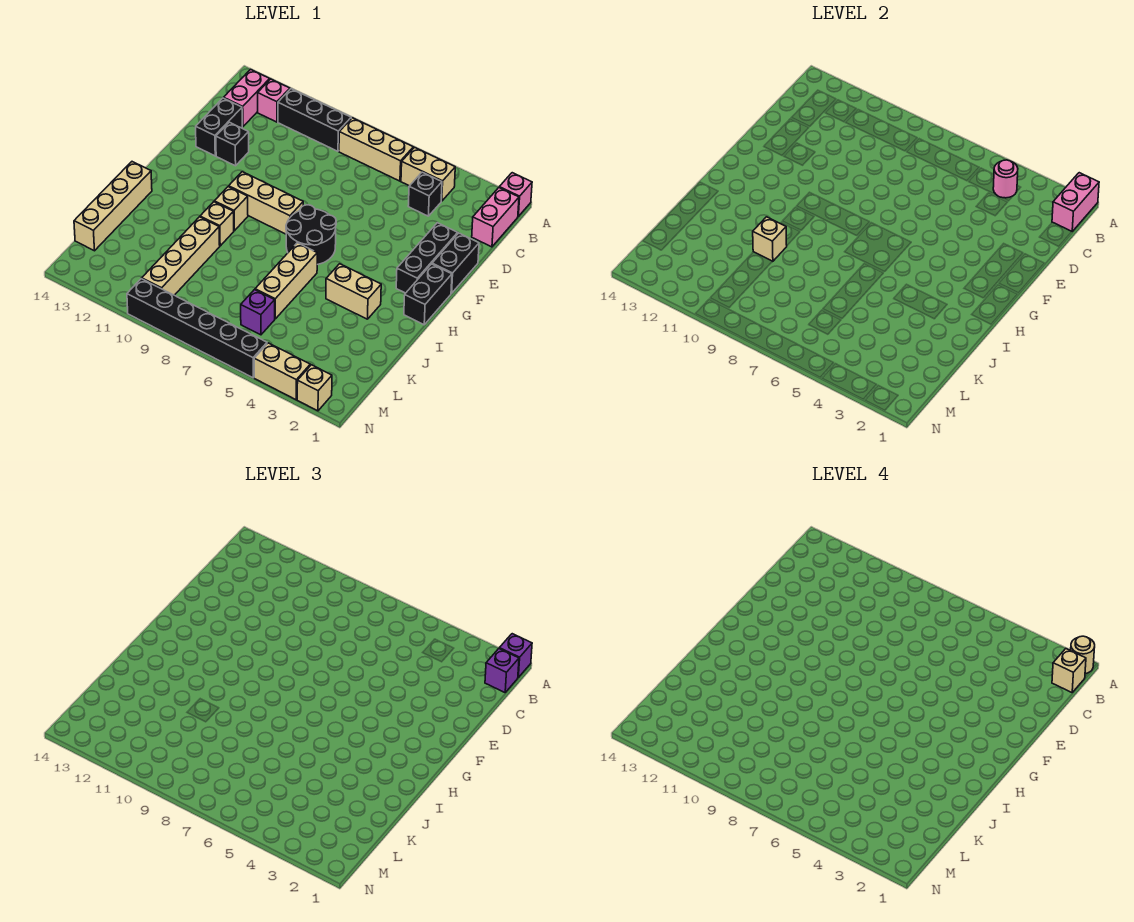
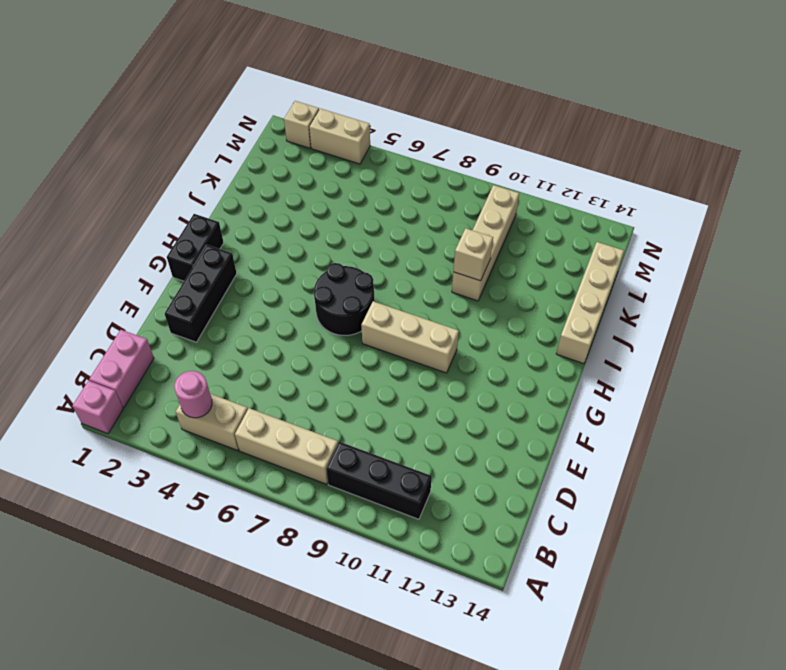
none -> pink brick B12 level 1
none -> pink brick B13:C13 level 1
none -> black brick C4 level 1
none -> black brick D13:E13 level 1

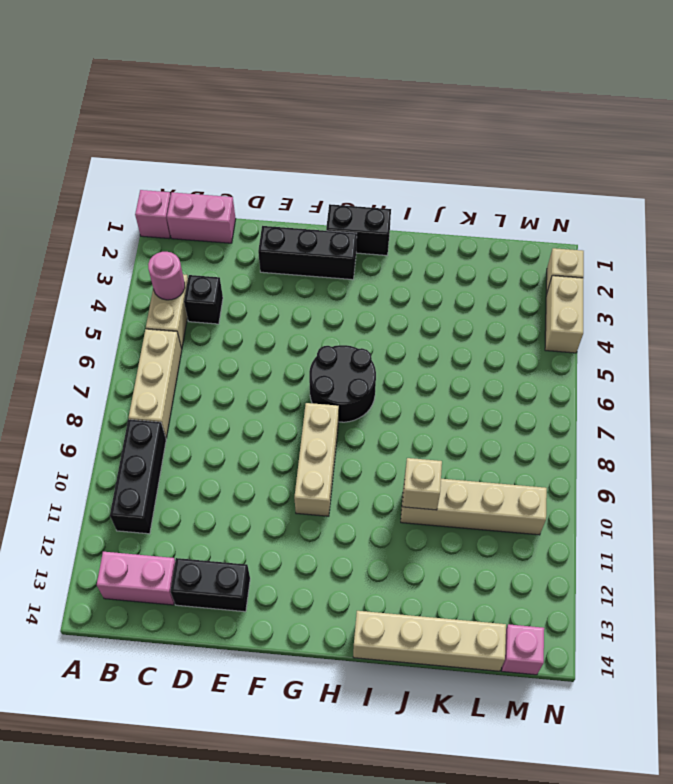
pink brick M14 level 1 -> pink brick B12 level 1
none -> black brick E1:F1 level 1
none -> black brick E12 level 1
none -> tan brick H10 level 1
none -> tan brick I3:I4 level 1

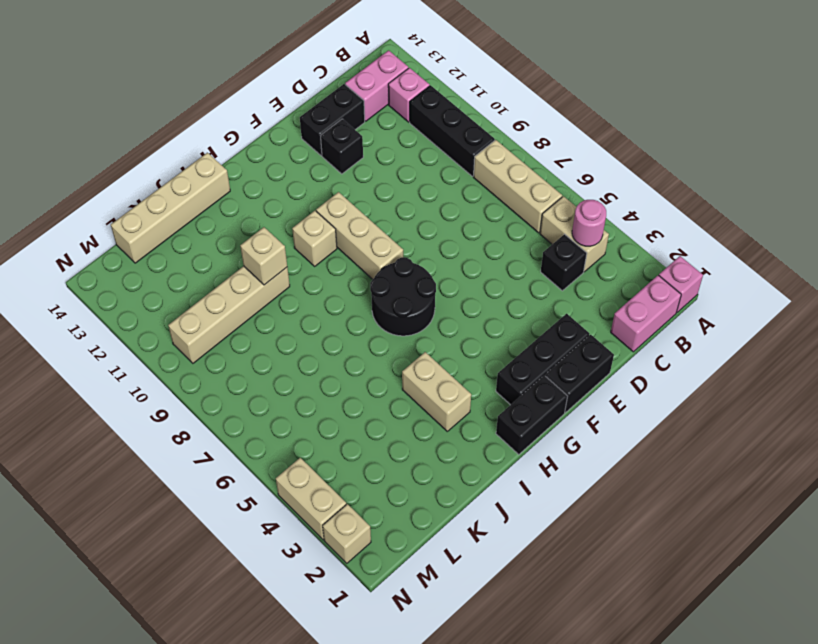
none -> tan brick I6:K6 level 1
none -> tan brick I10 level 1
none -> purple brick L6 level 1
none -> black brick N5:N10 level 1

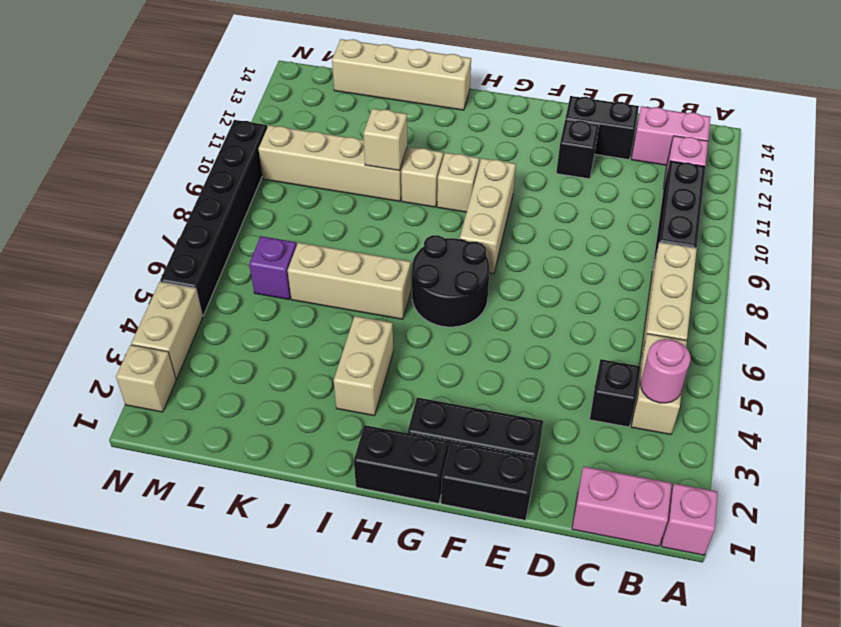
none -> pink brick A1:B1 level 2
none -> purple brick A1 level 3
none -> purple brick B1 level 3
none -> tan round brick A1 level 4

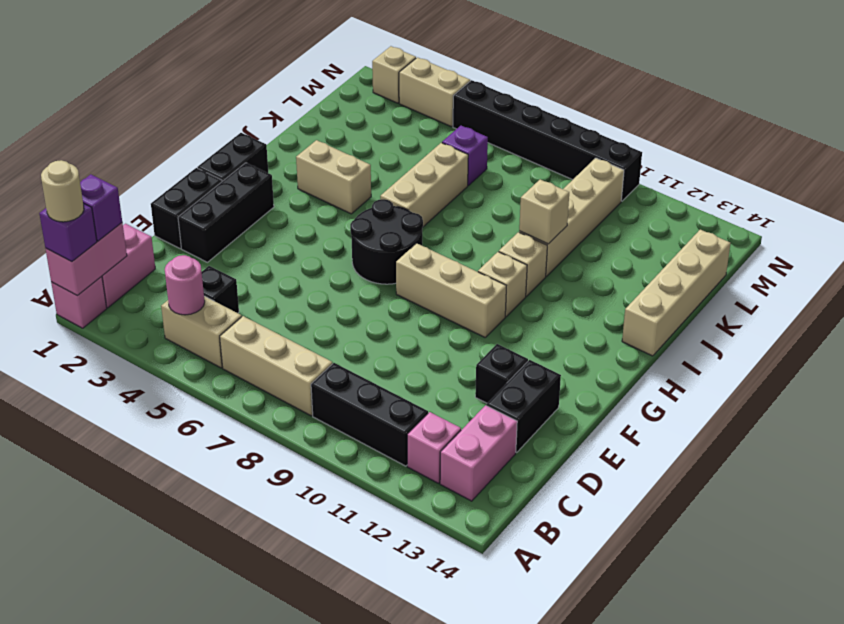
none -> tan brick B1 level 4

